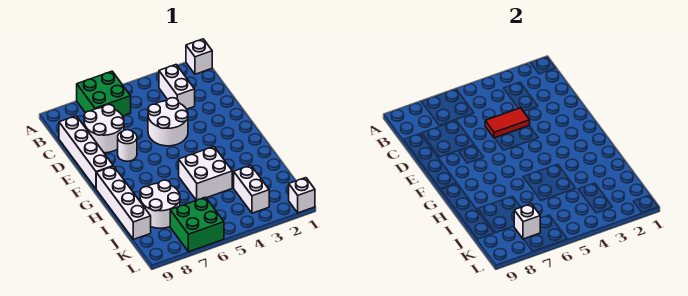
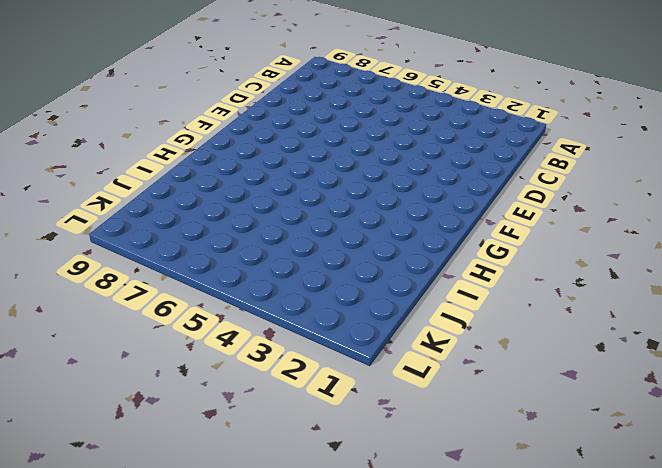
none -> white brick A1 level 1
none -> green brick A6:B7 level 1
none -> white brick B3:C3 level 1

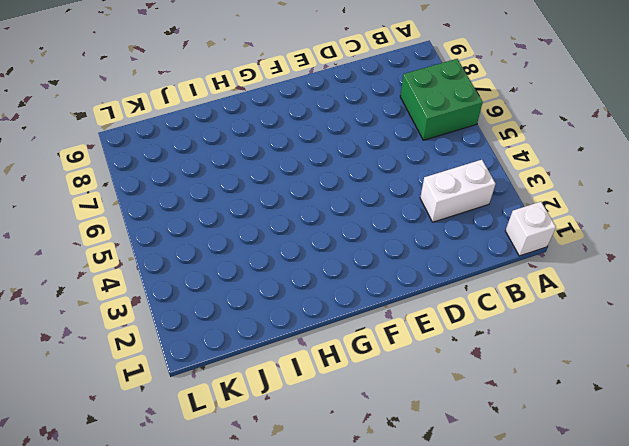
none -> white round brick C7:D8 level 1
none -> white brick C9:F9 level 1
none -> white round brick D4:E5 level 1

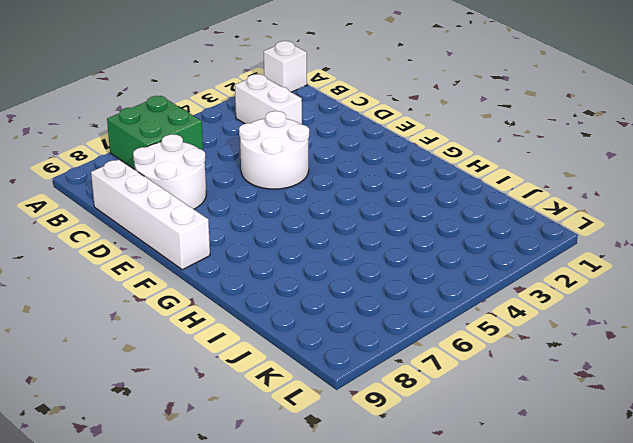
none -> white round brick E7 level 1
none -> white brick G9:J9 level 1
none -> white brick H4:I5 level 1

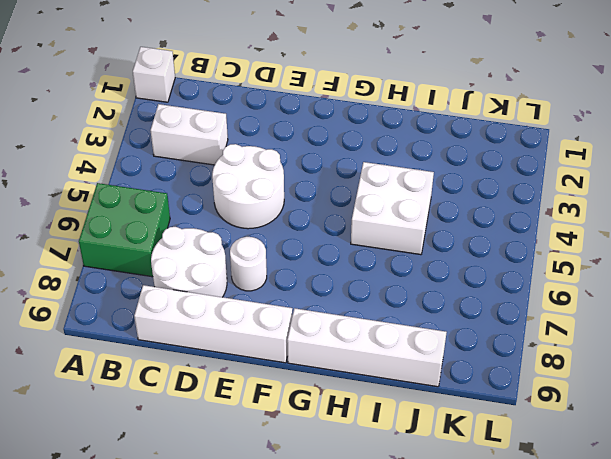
none -> white round brick I7:J8 level 1
none -> white brick J3:K3 level 1
none -> green brick K6:L7 level 1

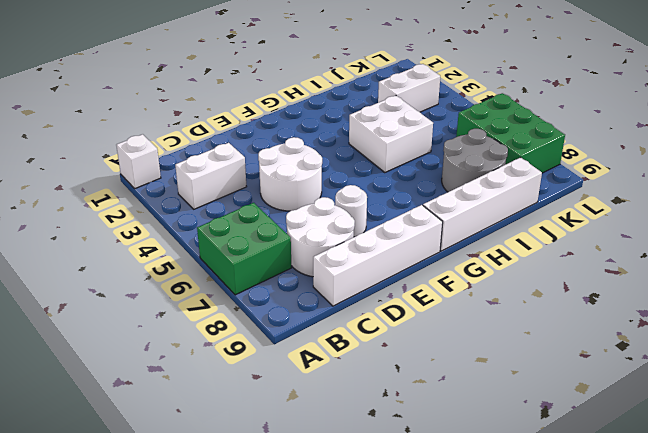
grey round brick I7:J8 level 1 -> white round brick I7:J8 level 1
green brick K6:L8 level 1 -> green brick K6:L7 level 1
none -> white brick L1 level 1
none -> red tile D4:D5 level 2
none -> white brick K7 level 2

